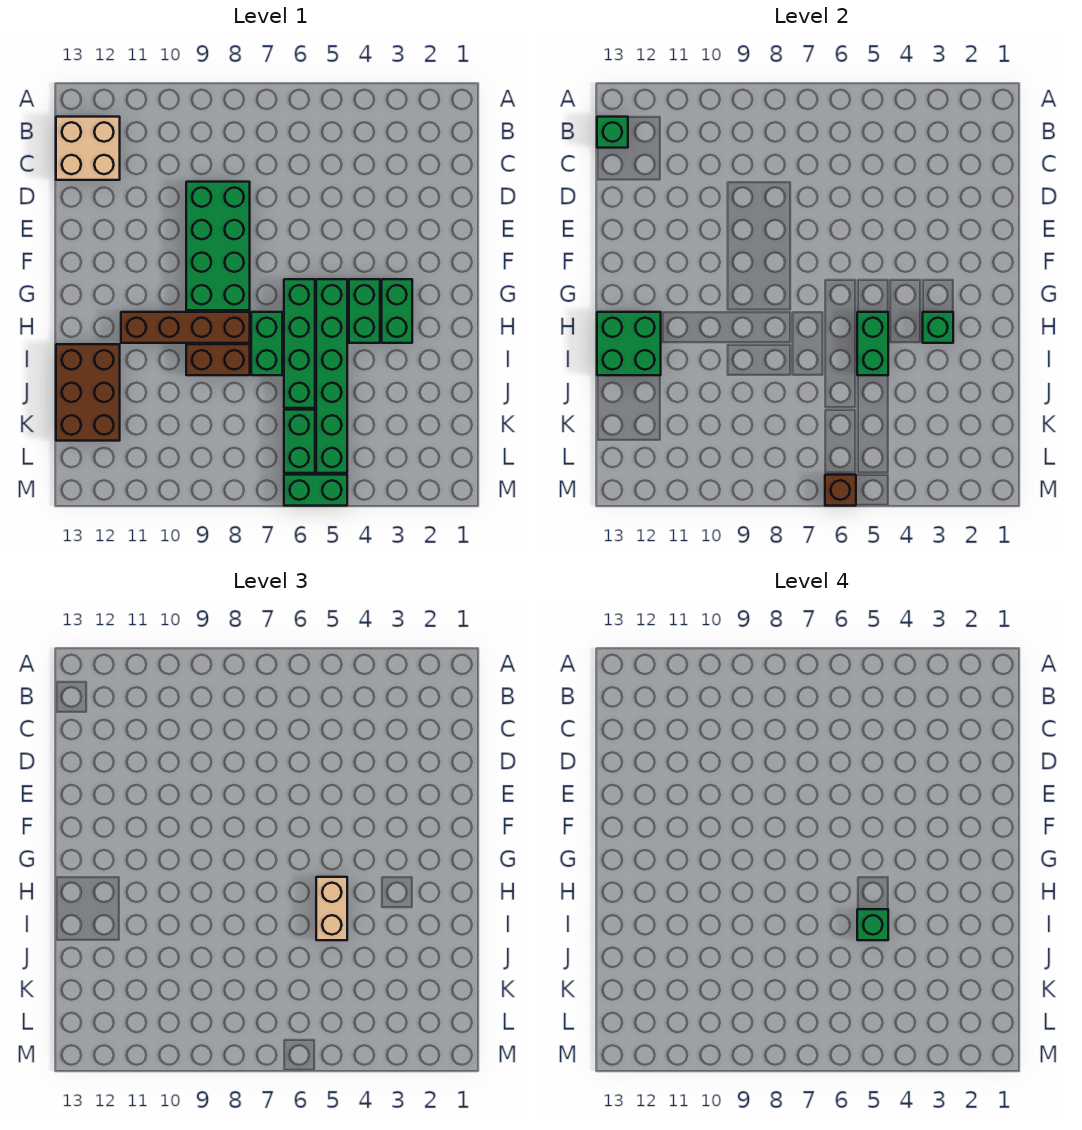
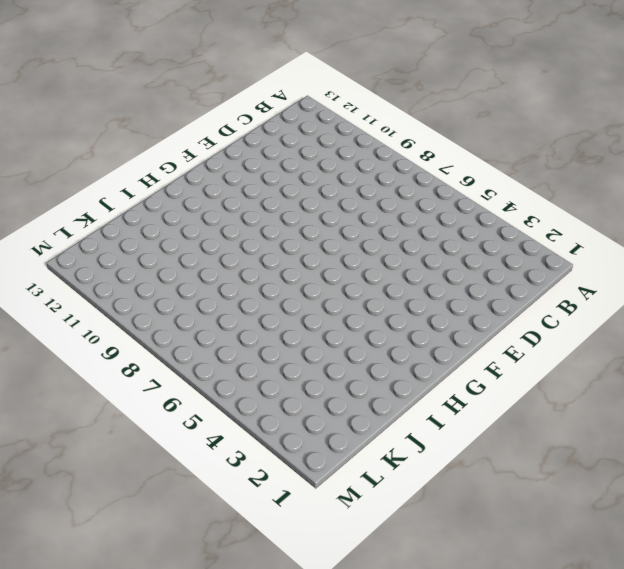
none -> tan brick B12:C13 level 1
none -> green brick D8:G9 level 1
none -> green brick G3:H3 level 1

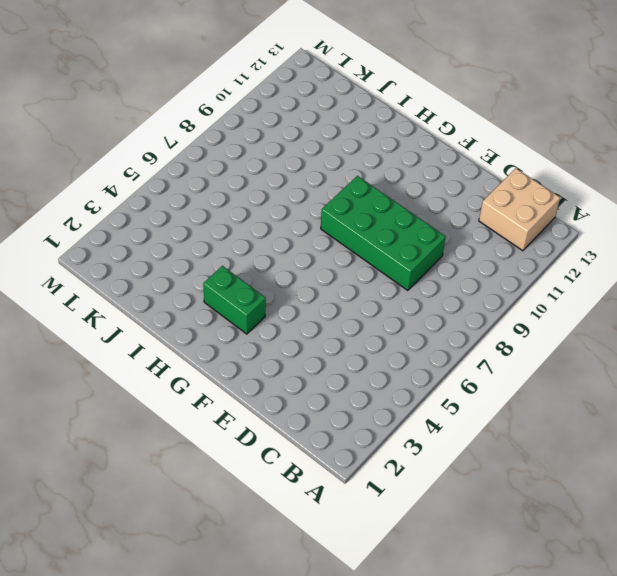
none -> green brick G4:H4 level 1
none -> green brick G5:L5 level 1
none -> green brick G6:J6 level 1

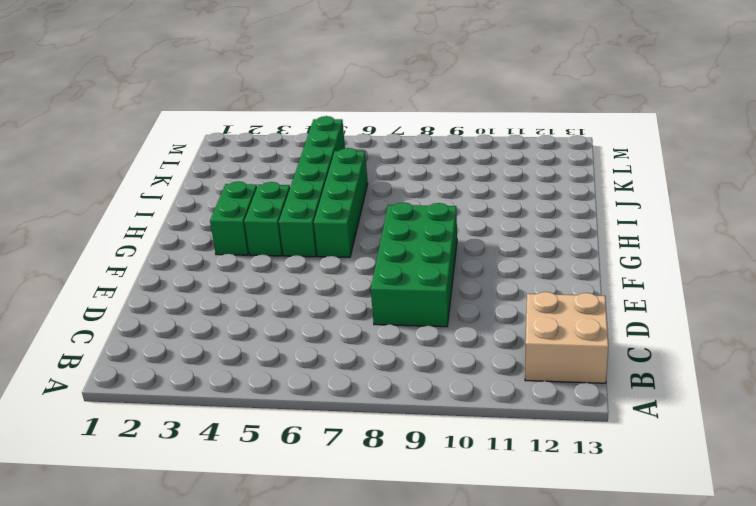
none -> green brick H7:I7 level 1
none -> brown brick H8:H11 level 1
none -> brown brick I8:I9 level 1

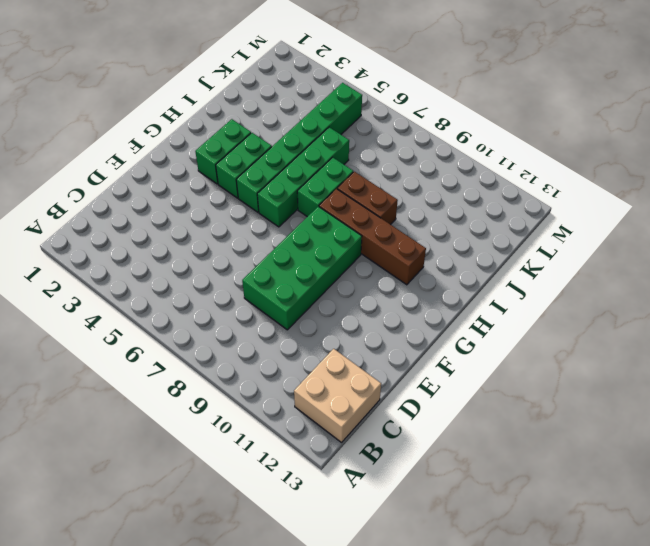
none -> brown brick I12:K13 level 1
none -> green brick K6:L6 level 1
none -> green brick M5:M6 level 1

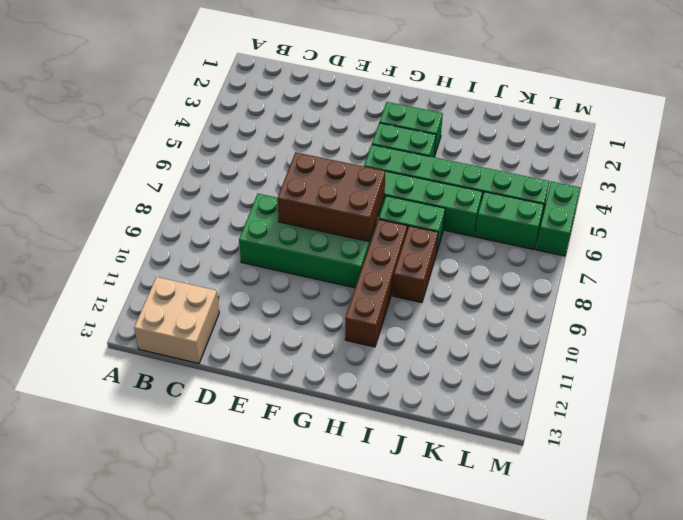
brown brick E7:G8 level 2 -> brown brick I12:K13 level 1
none -> green brick B13 level 2
none -> green brick H3 level 2
none -> green brick H5:I5 level 2

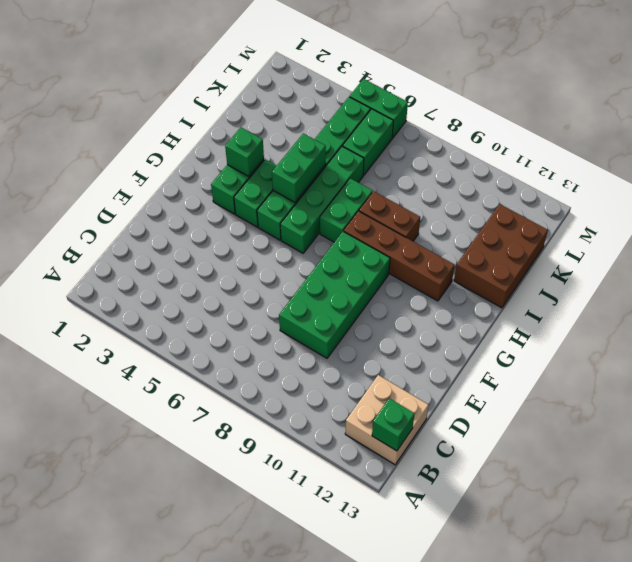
none -> green brick H12:I13 level 2
none -> brown brick M6 level 2
none -> tan brick H5:I5 level 3

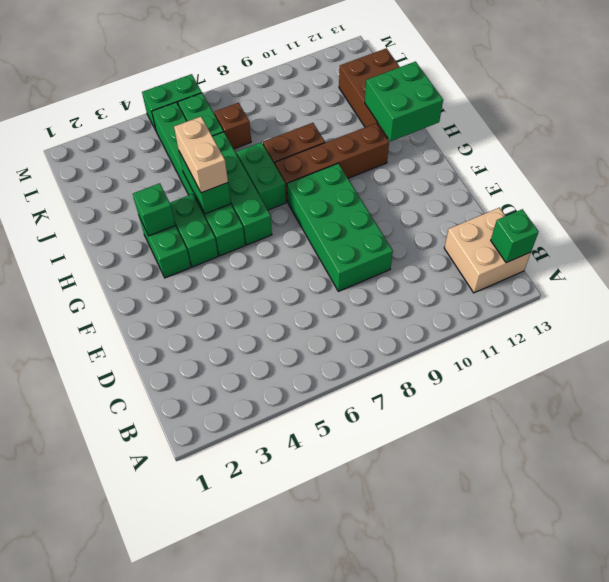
brown brick K7 level 1 -> brown brick M6 level 2
none -> green brick I5 level 4

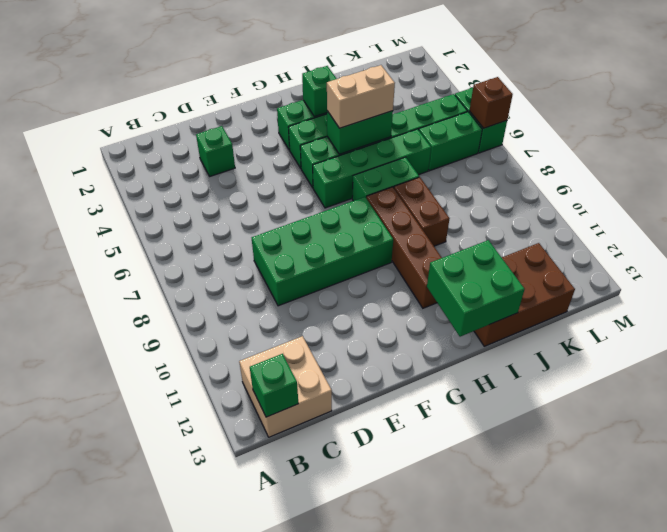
green brick D3 level 1 -> green brick I5 level 4

